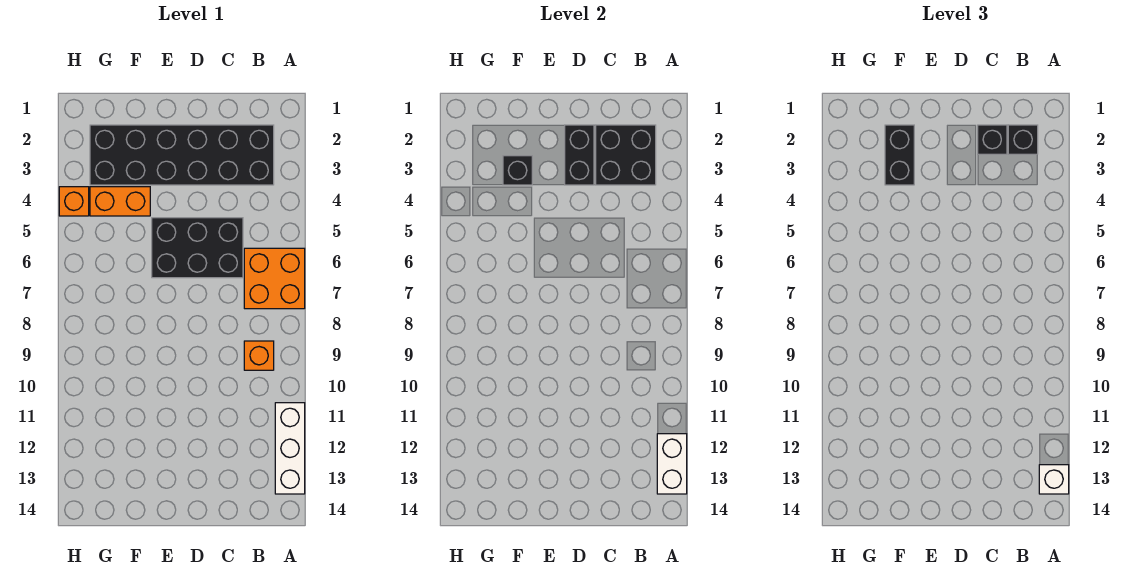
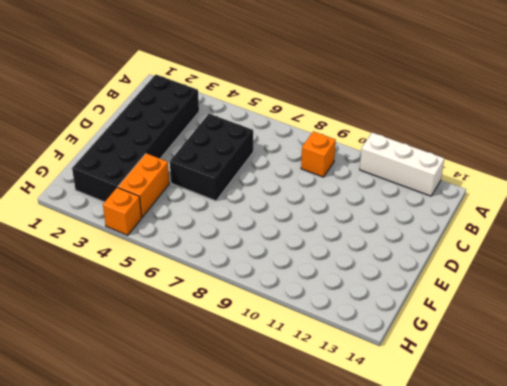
none -> orange brick A6:B7 level 1
none -> white brick A12:A13 level 2
none -> black brick B2:C3 level 2

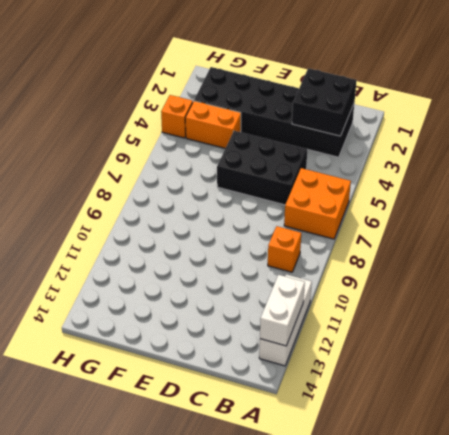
none -> black brick D2:D3 level 2
none -> black brick F3 level 2
none -> white brick A13 level 3

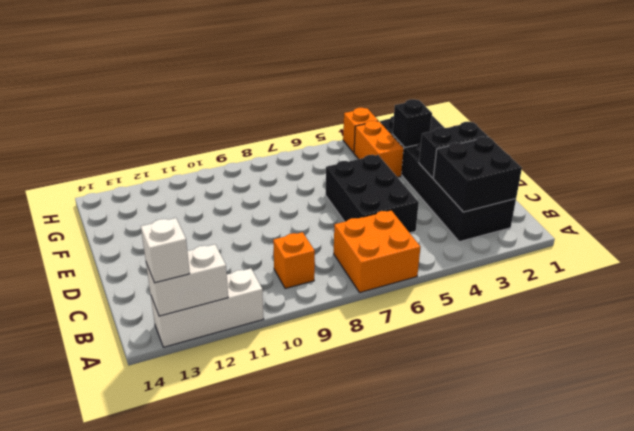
none -> black brick B2 level 3
none -> black brick C2 level 3
none -> black brick F2:F3 level 3

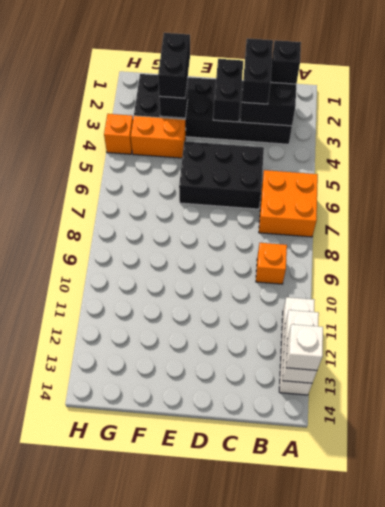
black brick C2:C3 level 3 -> black brick C2 level 3

